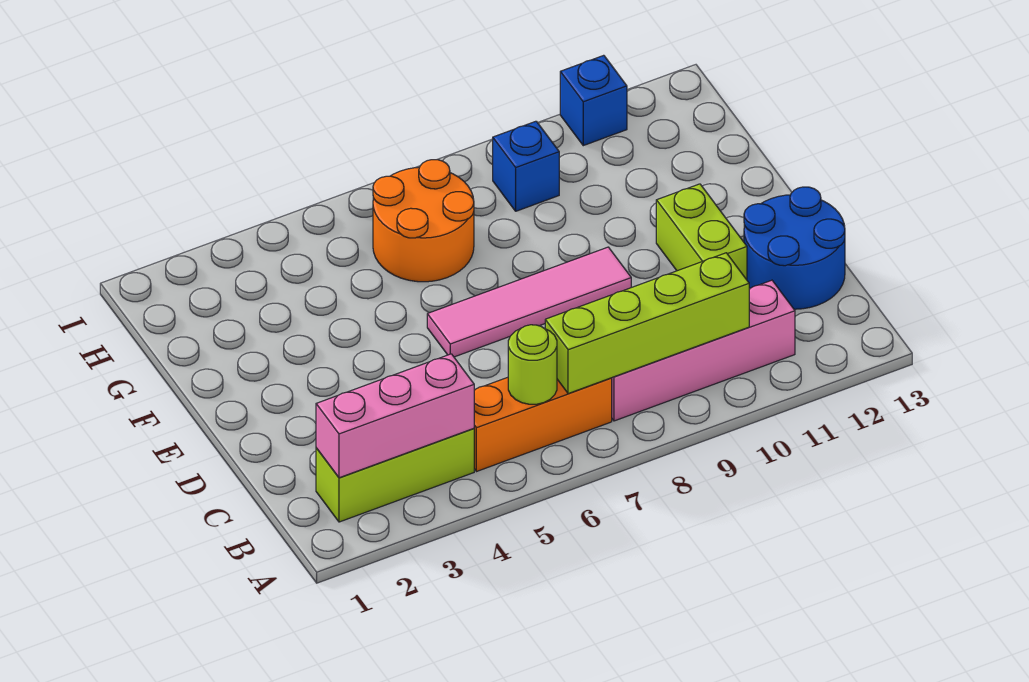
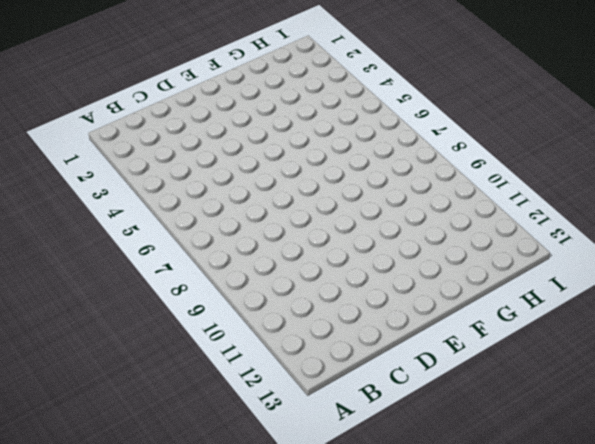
none -> lime brick B2:B4 level 1
none -> orange brick B5:B7 level 1
none -> pink brick B8:B11 level 1

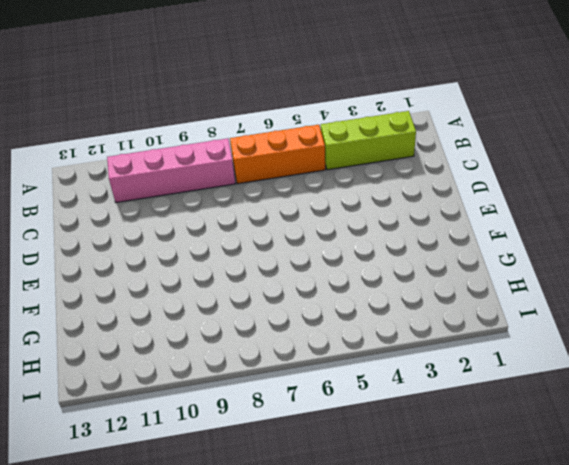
none -> blue round brick C12:D13 level 1
none -> lime brick D11:E11 level 1
none -> pink tile E6:E9 level 1

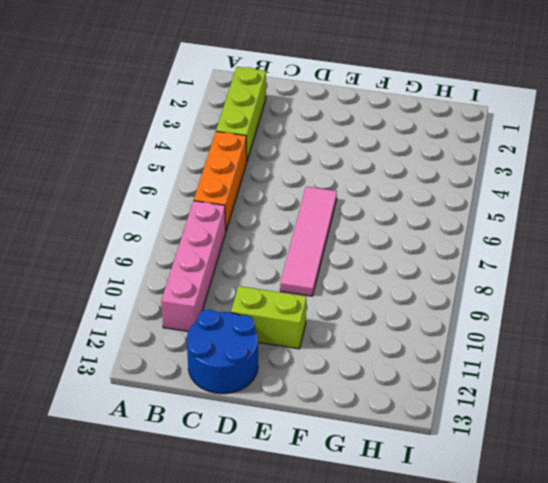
none -> orange round brick G6:H7 level 1
none -> blue brick H9 level 1
none -> blue brick I11 level 1

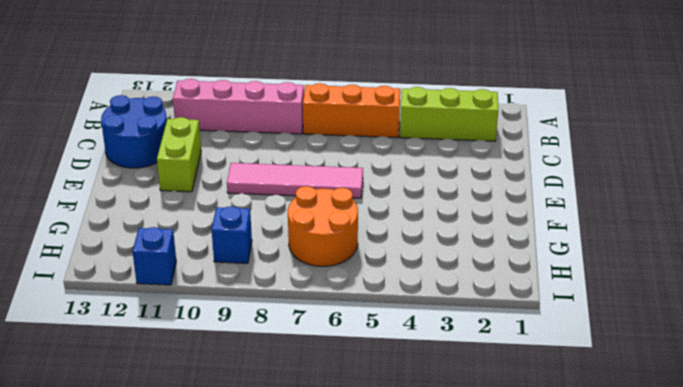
none -> pink brick B2:B4 level 2
none -> lime round brick B6 level 2
none -> lime brick B7:B10 level 2

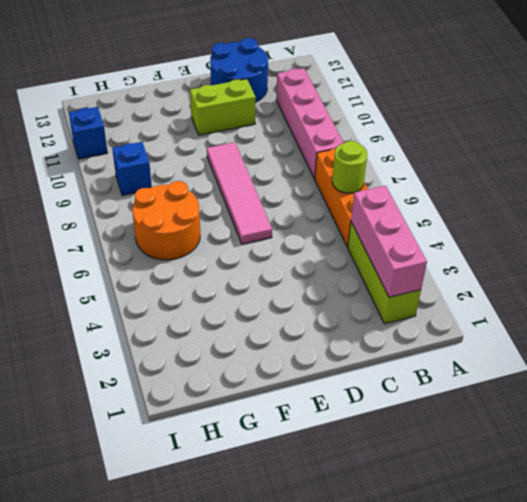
none -> lime brick B7:B10 level 2

